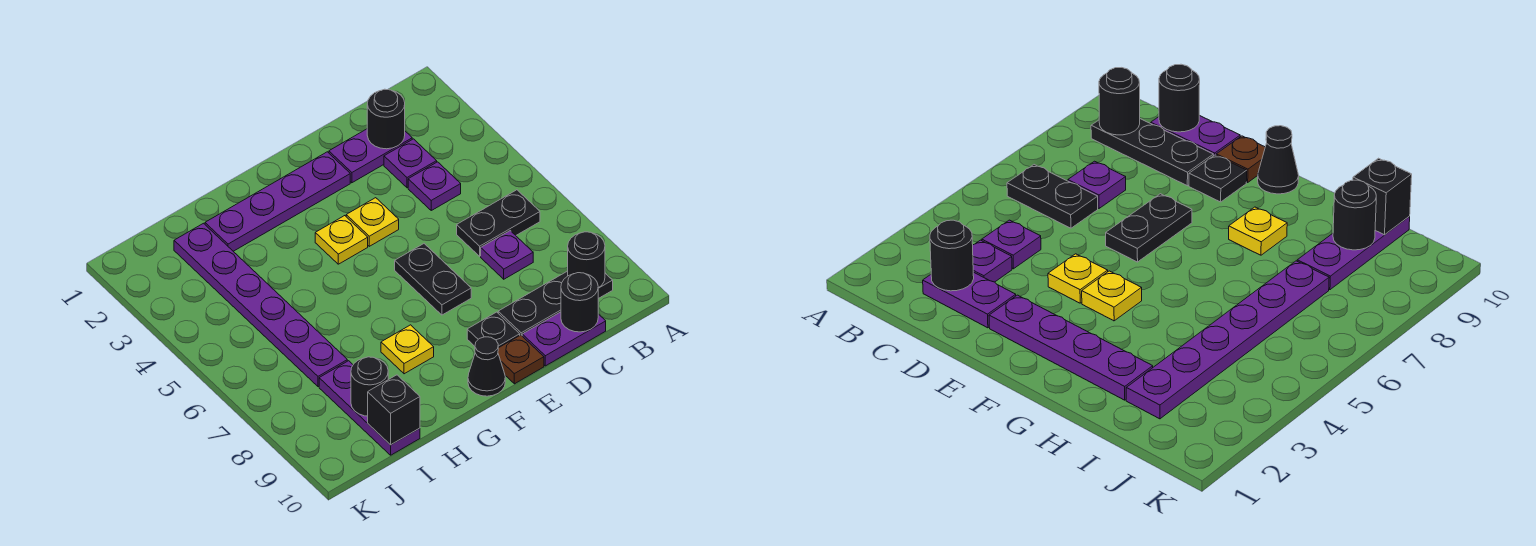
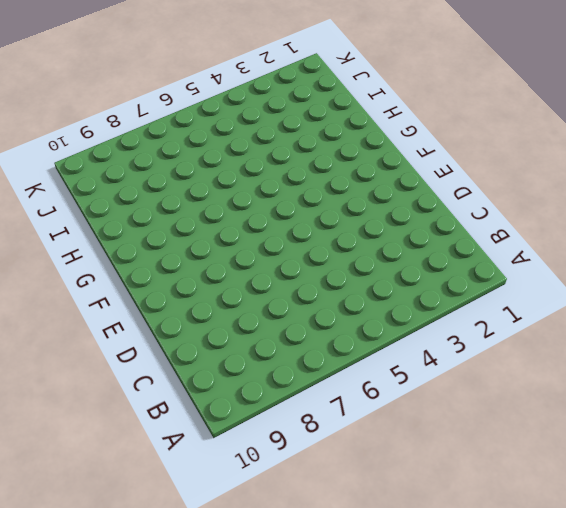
none -> black plate B6:C6 level 1
none -> black plate B9:D9 level 1
none -> purple plate C2:D2 level 1

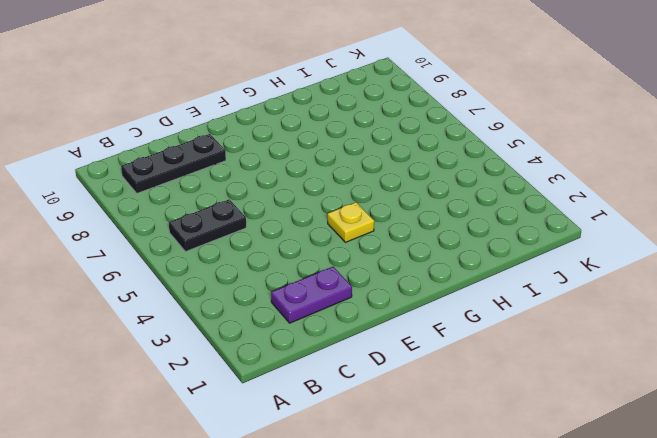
none -> purple plate C3 level 1
none -> purple plate C4 level 1
none -> purple plate C7 level 1

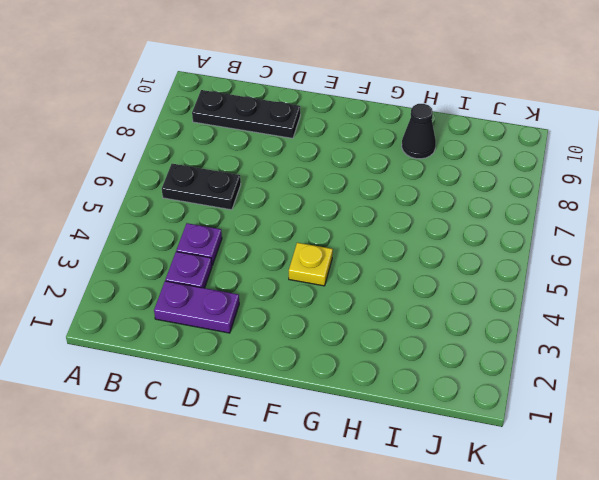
black cone H9 level 1 -> black cone F10 level 1
none -> purple plate C7 level 1
none -> purple plate C10:D10 level 1
none -> purple plate E2:H2 level 1

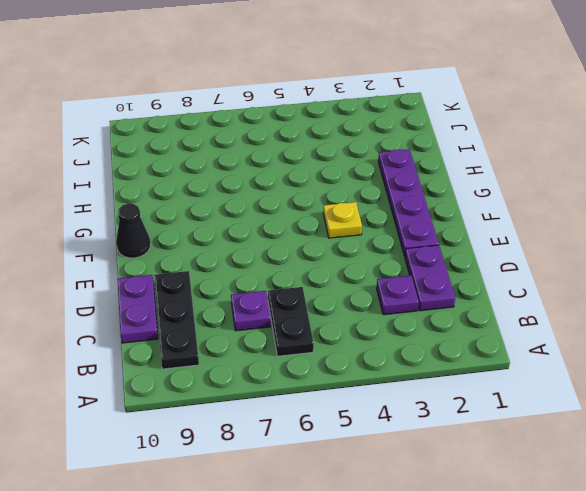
none -> purple plate C4 level 1
none -> yellow plate E4 level 1
none -> black plate E6:E7 level 1

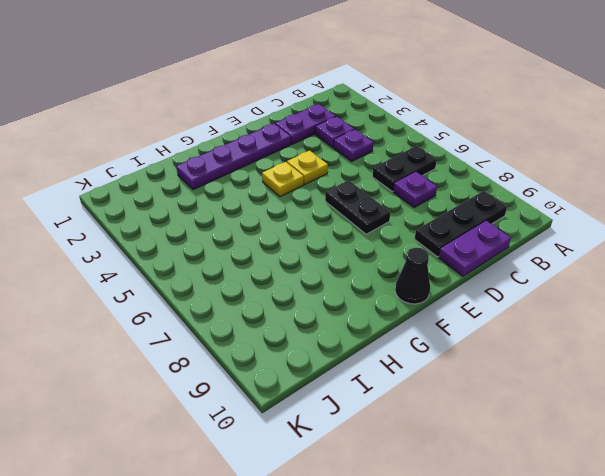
none -> black plate E9 level 1
none -> brown plate E10 level 1
none -> yellow plate G8 level 1

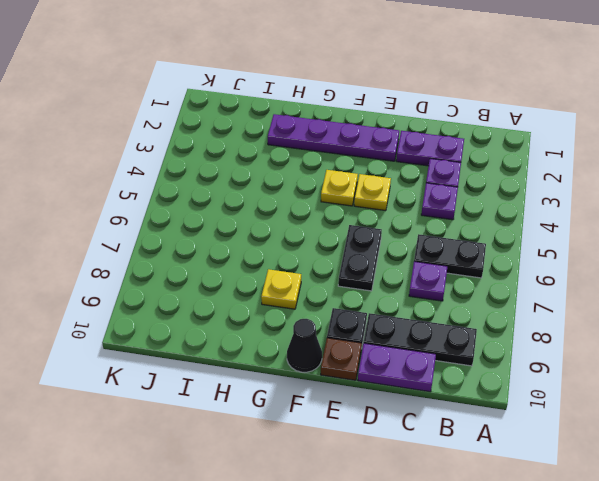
none -> purple plate I2:I7 level 1
none -> purple plate I8:I10 level 1
none -> black round brick B9 level 2

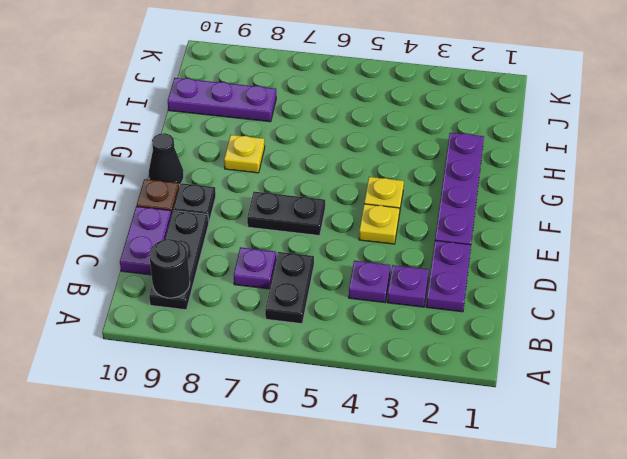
none -> purple plate I2:I7 level 1
none -> black round brick C2 level 2
none -> black round brick C10 level 2

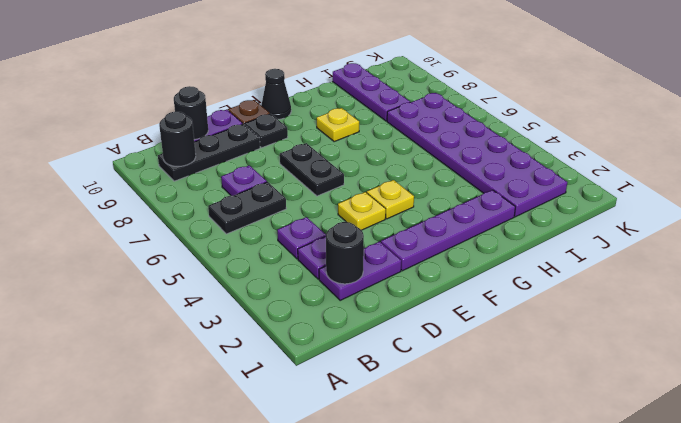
purple plate I2:J7 level 1 -> purple plate I2:I7 level 1
none -> black round brick I9 level 2
none -> black brick I10 level 2

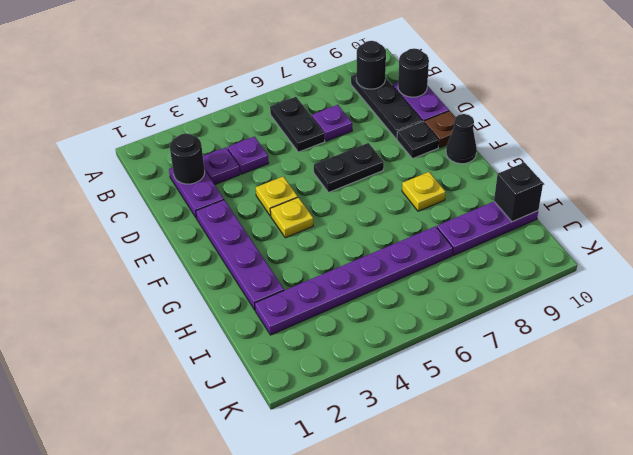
none -> black round brick I9 level 2

